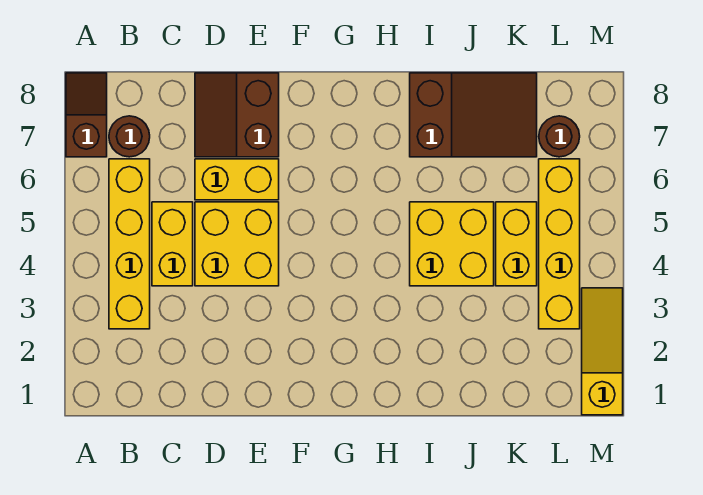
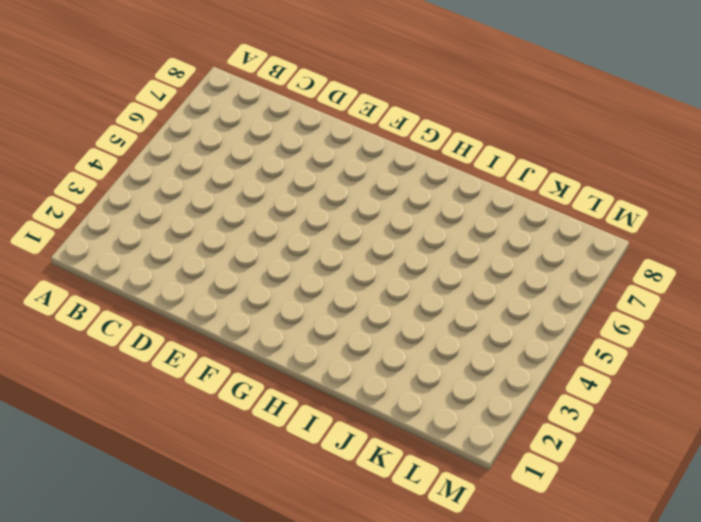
none -> brown slope A7:A8 level 1 top 7
none -> yellow brick B3:B6 level 1
none -> brown round brick B7 level 1

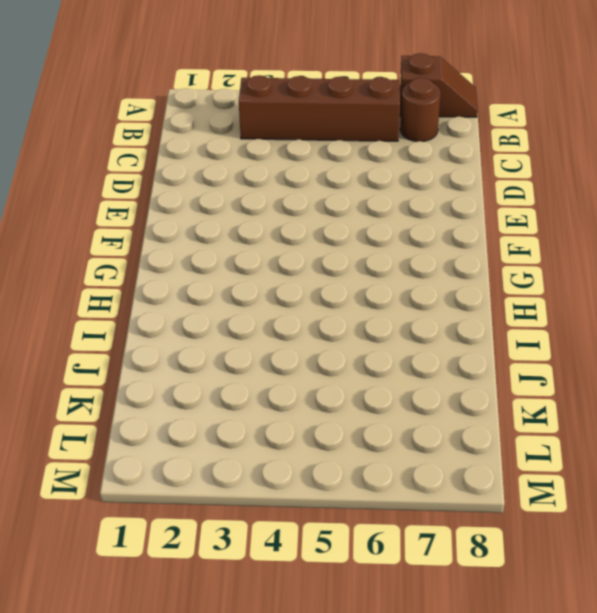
brown brick B3:B6 level 1 -> yellow brick B3:B6 level 1
none -> yellow brick C4:C5 level 1
none -> yellow brick D4:E5 level 1
none -> yellow brick D6:E6 level 1

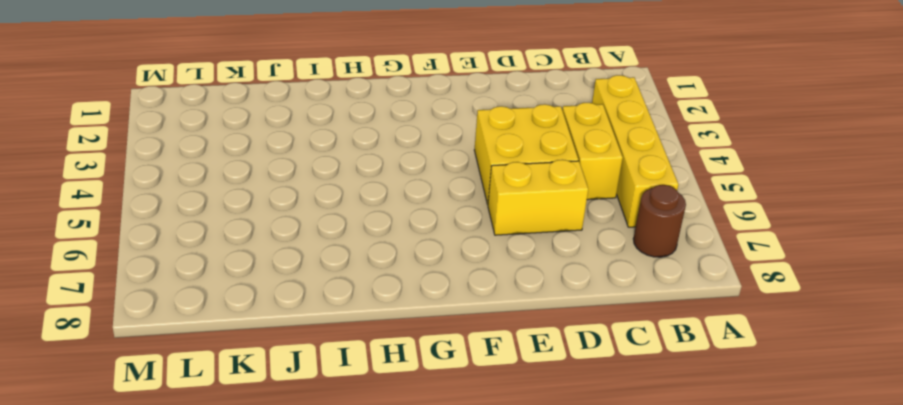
none -> brown slope A7:A8 level 1 top 7
none -> brown slope D7:E8 level 1 top E
none -> yellow brick I4:J5 level 1

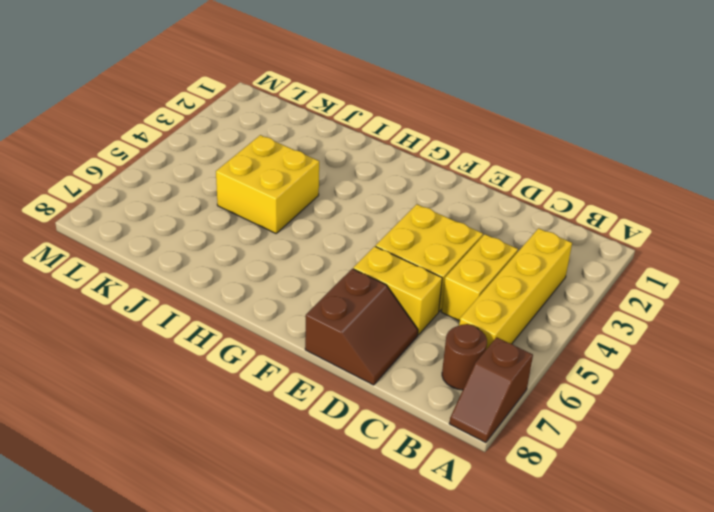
none -> brown slope I7:K8 level 1 top I
none -> yellow brick K4:K5 level 1
none -> yellow brick L3:L6 level 1

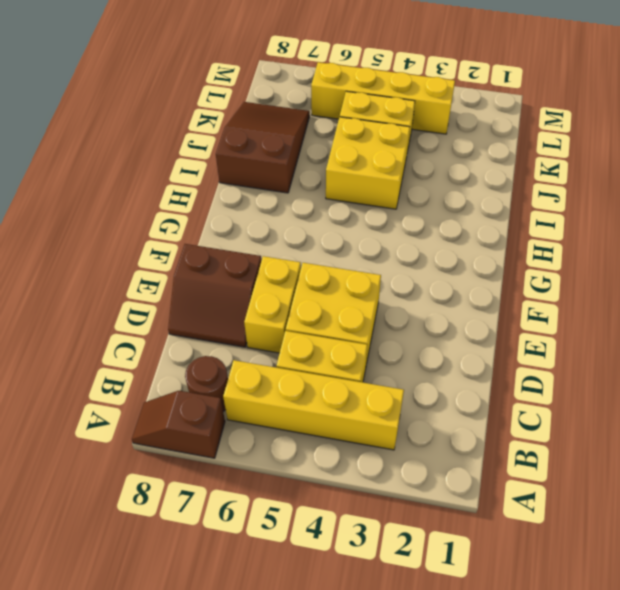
none -> brown round brick L7 level 1
none -> yellow slope M1:M3 level 1 top 1

